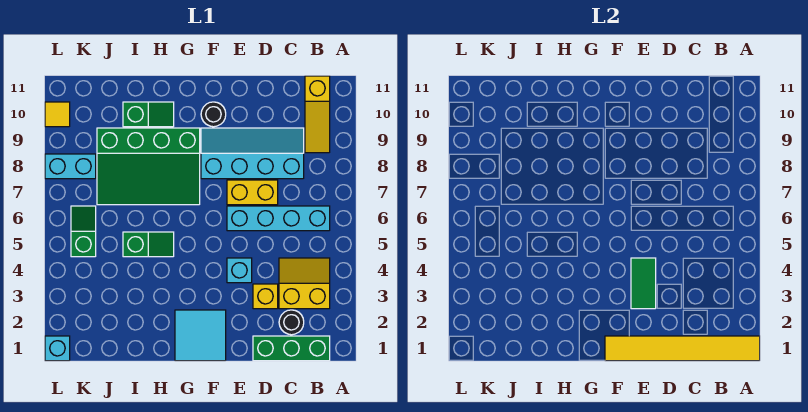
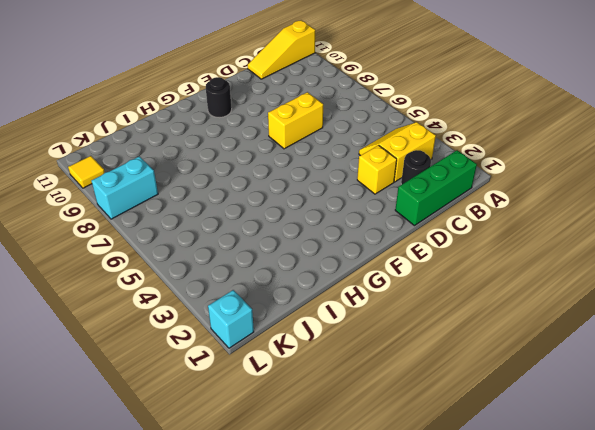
yellow slope A11:C11 level 1 top A -> yellow slope B9:B11 level 1 top 11
none -> cyan brick B6:E6 level 1
none -> cyan slope C8:F9 level 1 top 8
none -> cyan brick E4 level 1

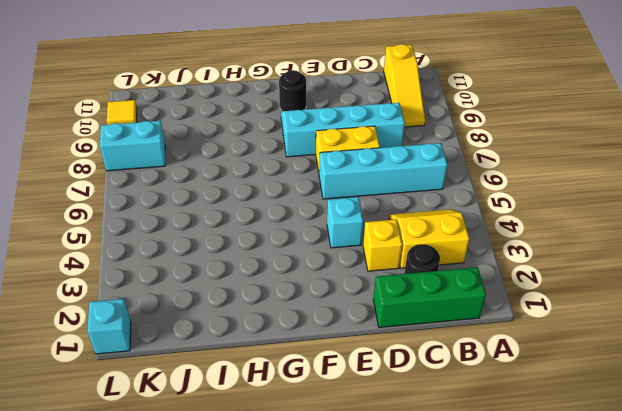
none -> cyan tile F1:G2 level 1
none -> green slope G7:J9 level 1 top 9
none -> green slope H5:I5 level 1 top I

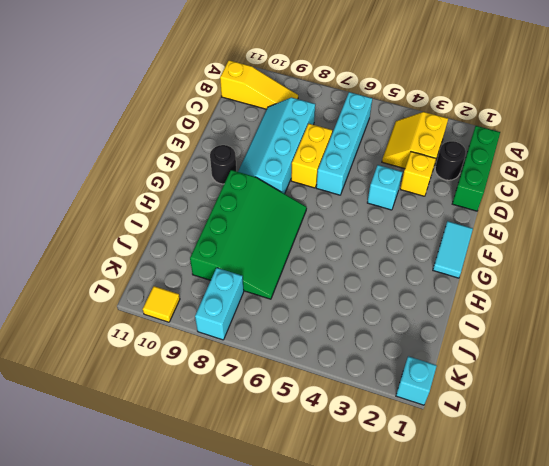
cyan tile F1:G1 level 1 -> cyan tile F1:G2 level 1
none -> green slope H5:I5 level 1 top I
none -> green slope H10:I10 level 1 top I
none -> green slope K5:K6 level 1 top 5

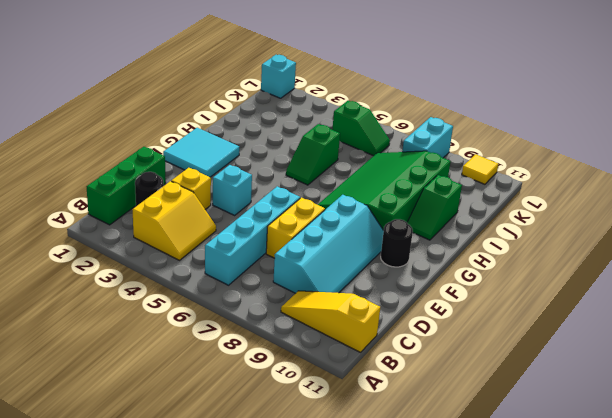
none -> yellow tile A1:F1 level 2
none -> green tile E3:E4 level 2

